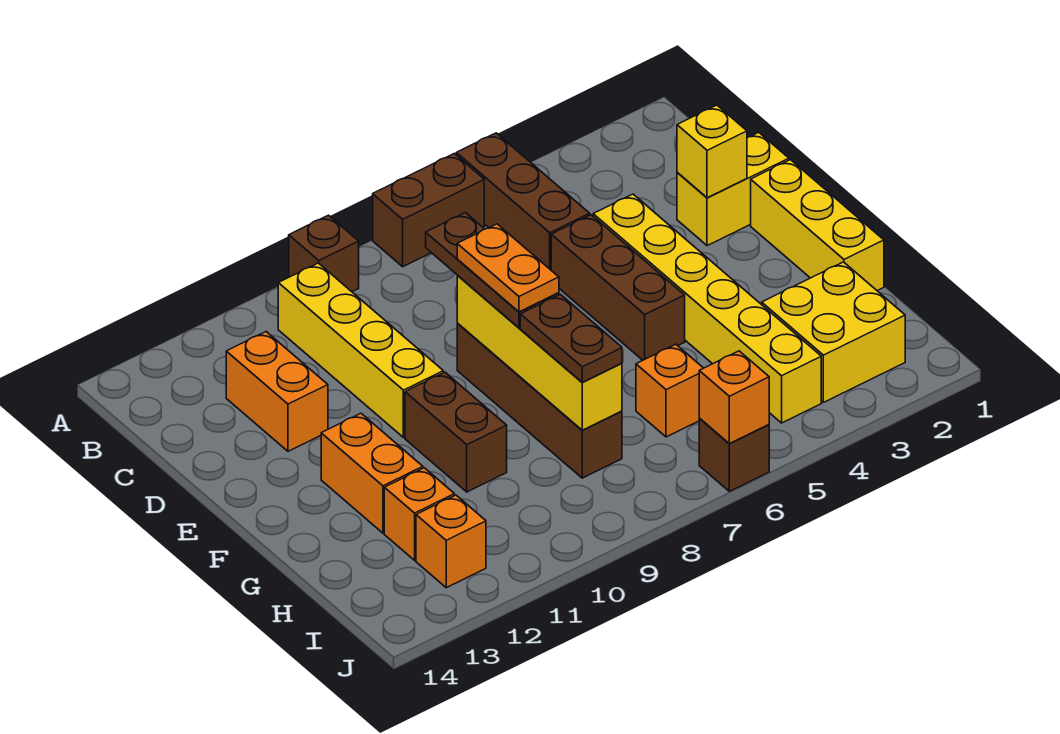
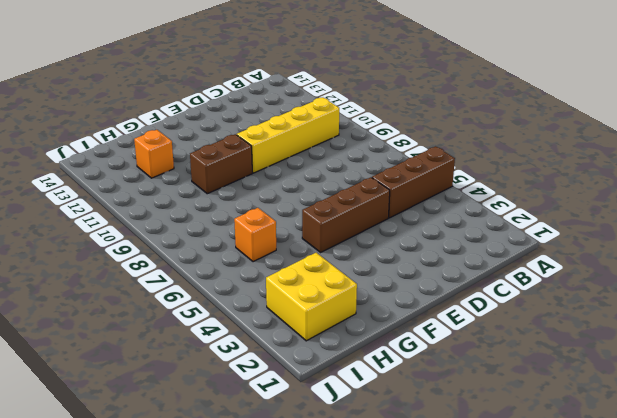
none -> brown brick A6:A7 level 1
none -> brown brick A9 level 1
none -> orange brick C12:D12 level 1

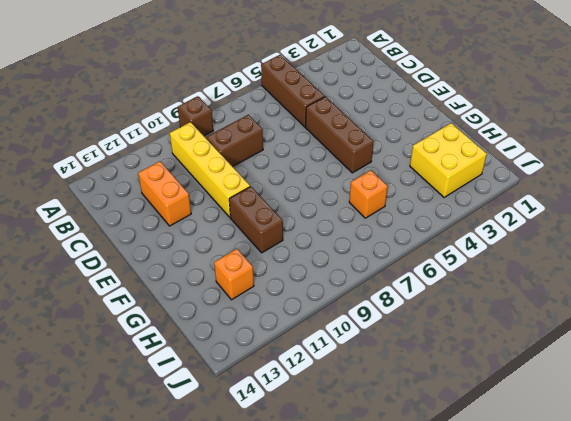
brown brick C8:C9 level 1 -> brown brick A6:A7 level 1
none -> yellow brick D1:D2 level 1
none -> yellow brick D4:I4 level 1
none -> yellow brick E1:G1 level 1

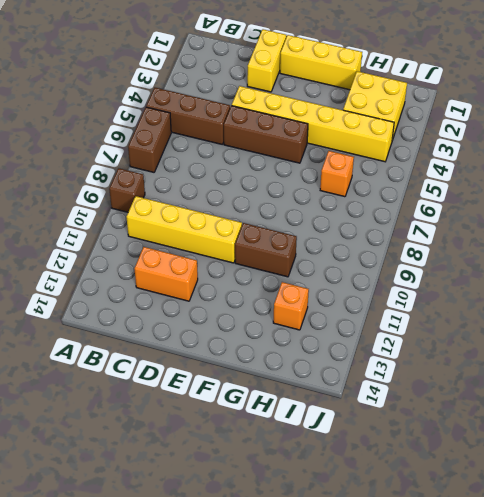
none -> brown brick E8:H8 level 1
none -> orange brick F12:G12 level 1
none -> orange brick I12 level 1

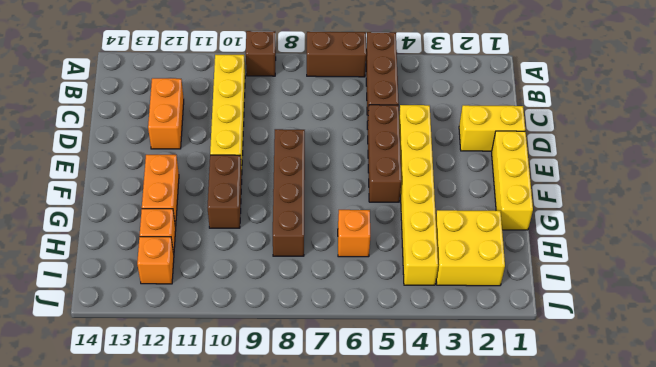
none -> brown brick J6 level 1
none -> yellow brick D2 level 2
none -> yellow brick E8:H8 level 2

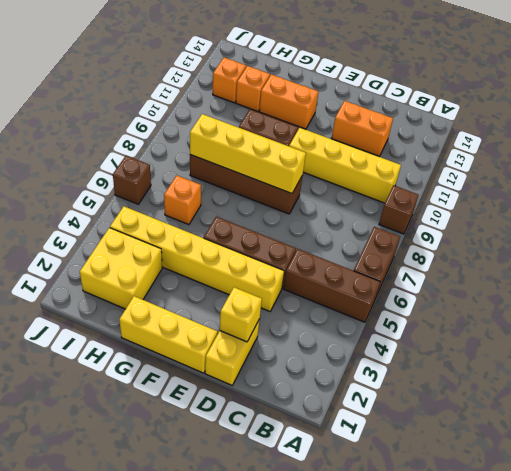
none -> orange brick J6 level 2
none -> brown plate D8:F8 level 3
none -> brown plate G8:H8 level 3

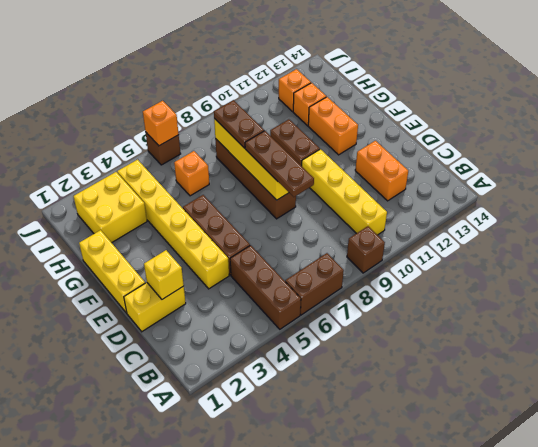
none -> orange plate E8:F8 level 4

